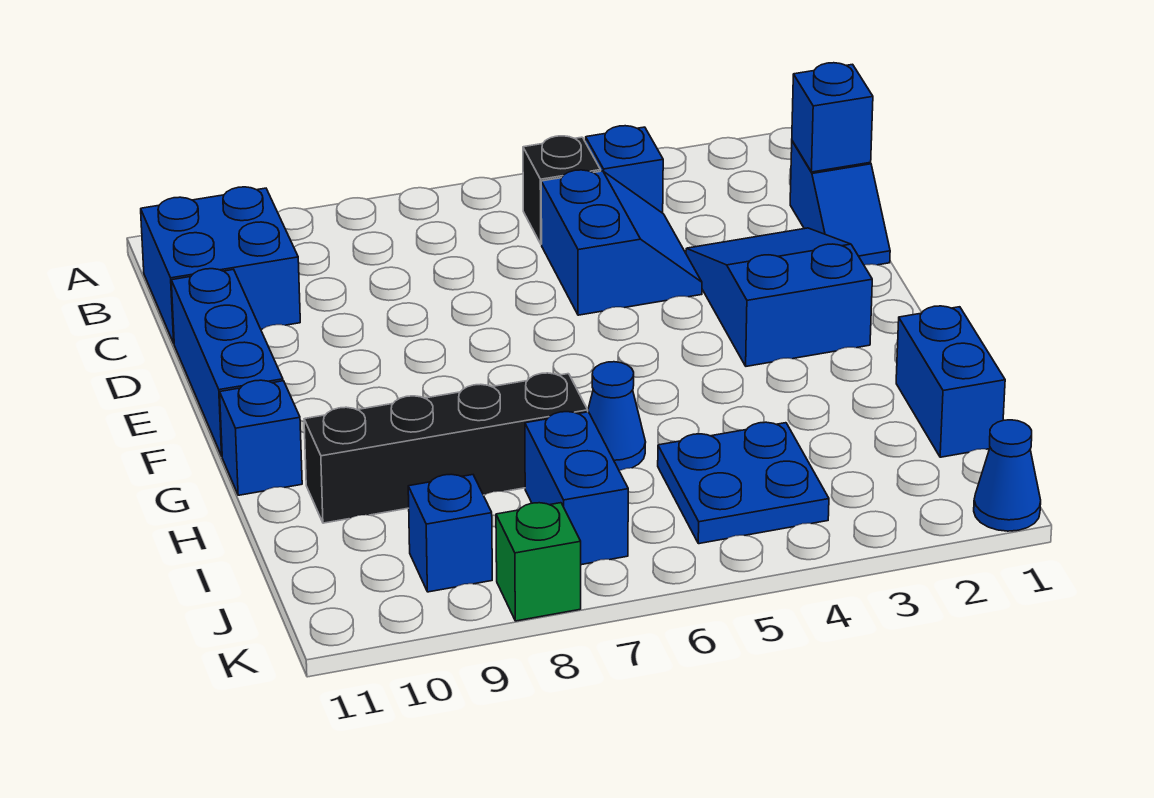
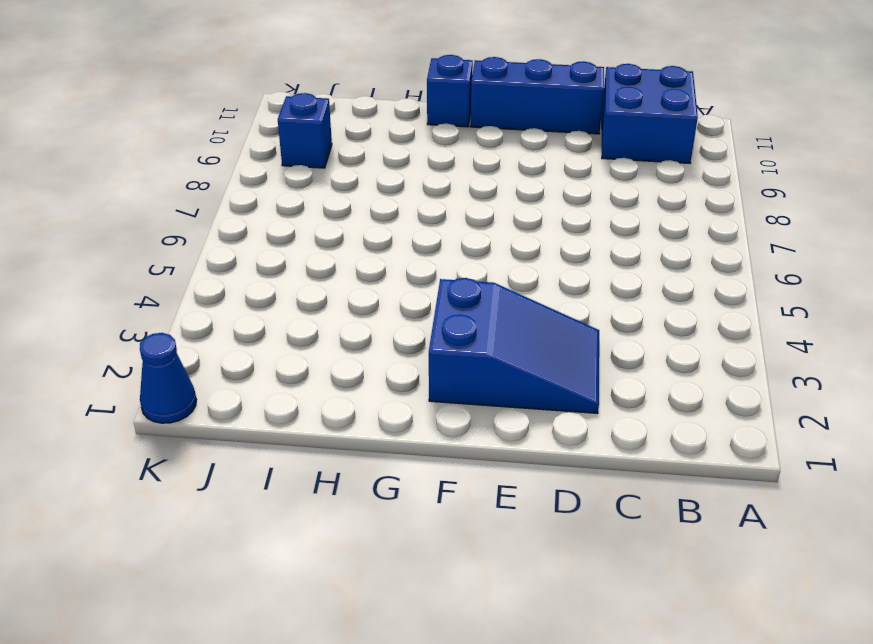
none -> blue brick B4 level 1
none -> black brick B5 level 1
none -> blue slope C1:D1 level 1 top C

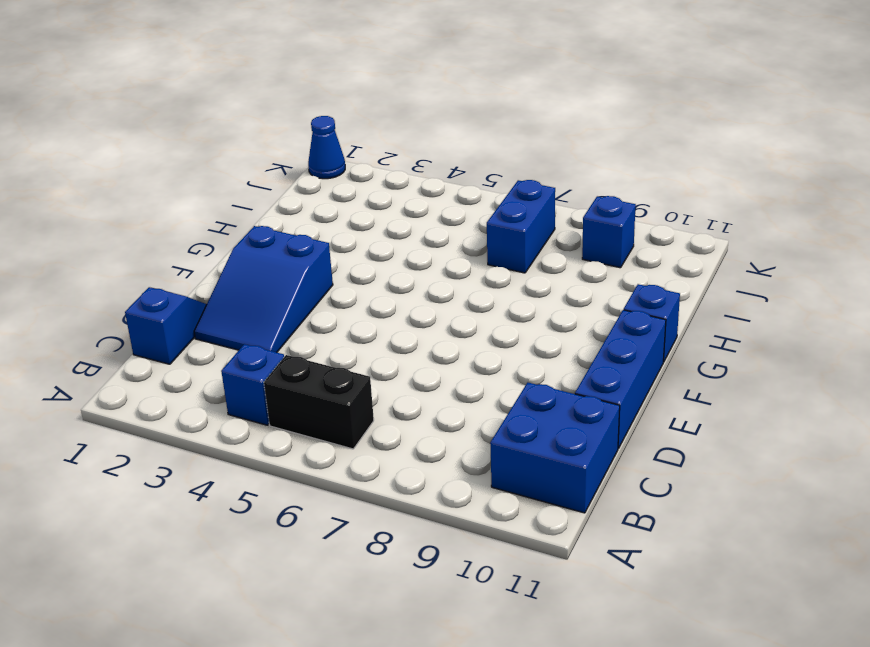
black brick B5:B6 level 1 -> black brick B5 level 1
none -> blue slope C4:D5 level 1 top 5
none -> blue brick H1:I1 level 1
none -> blue cone H6 level 1

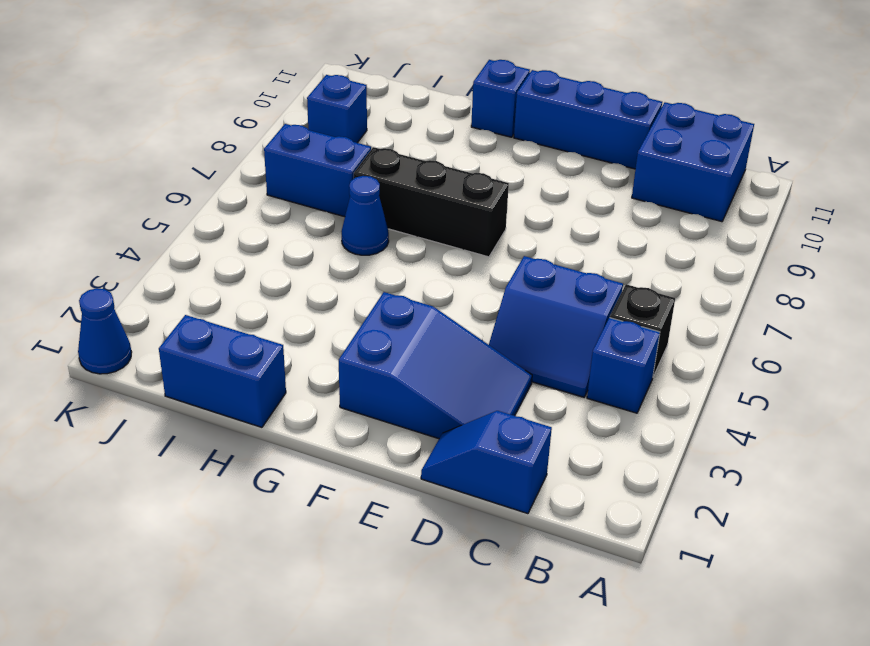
black brick F7:H7 level 1 -> black brick H7:H10 level 1
none -> blue plate I4:J5 level 1
none -> green brick K8 level 1
none -> blue brick C1 level 2

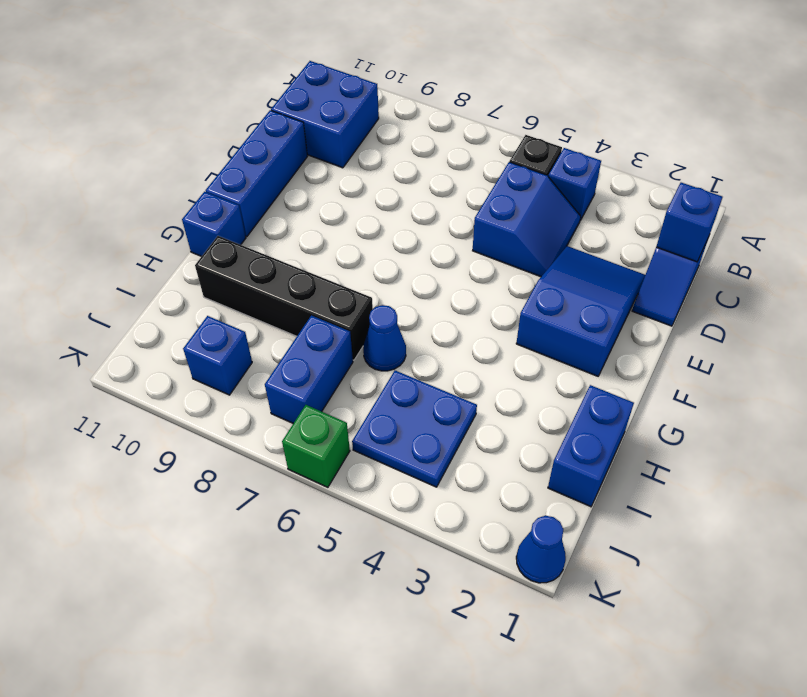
green brick K6 level 1 -> green brick K8 level 1

